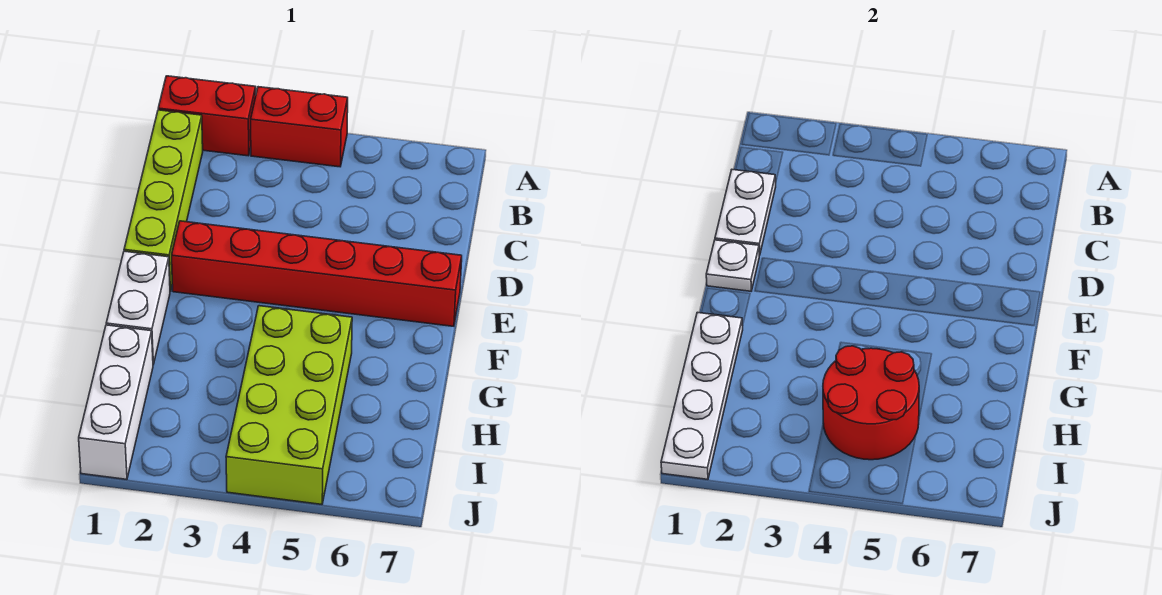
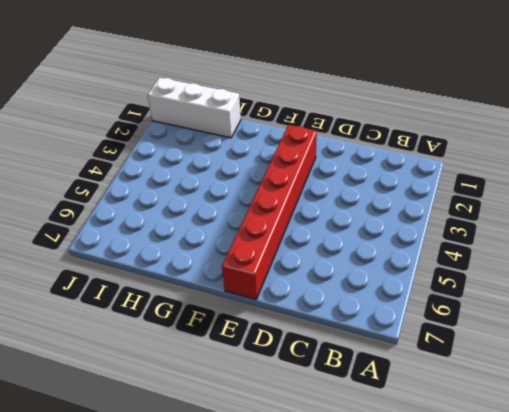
none -> red brick A1:A2 level 1
none -> red brick A3:A4 level 1

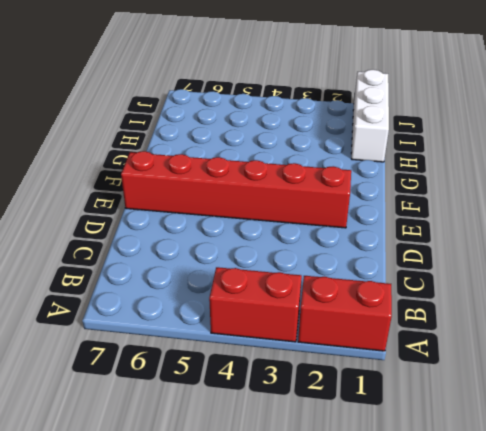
none -> lime brick B1:E1 level 1
none -> white brick F1:G1 level 1

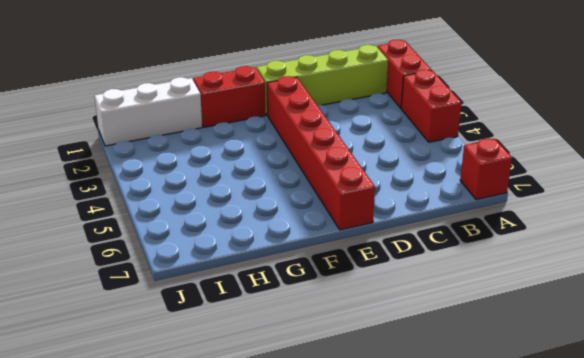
red brick A7 level 1 -> none
red brick F1:G1 level 1 -> white brick F1:G1 level 1
none -> lime brick G4:J5 level 1
none -> white plate C1:D1 level 2

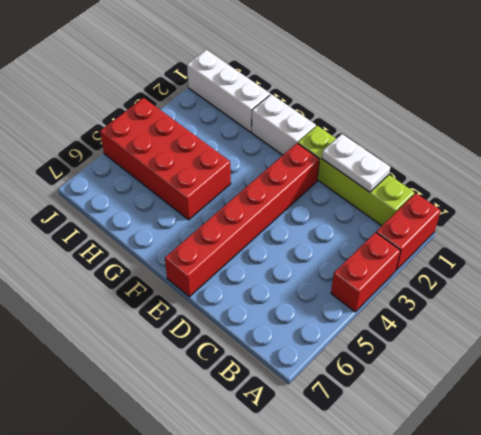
red brick G4:J5 level 1 -> lime brick G4:J5 level 1
none -> white plate E1 level 2
none -> white plate G1:J1 level 2

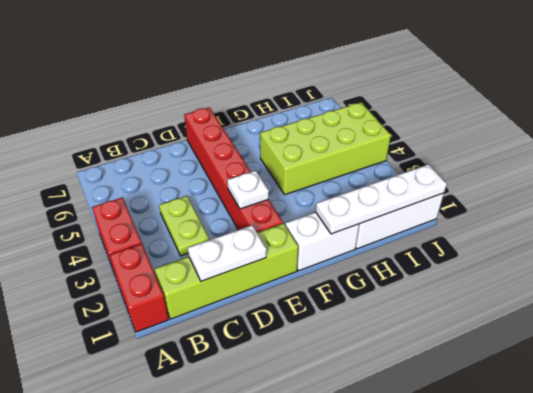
lime plate C3:C4 level 1 -> none
white plate E3 level 2 -> white plate E1 level 2
none -> red round brick H4:I5 level 2

